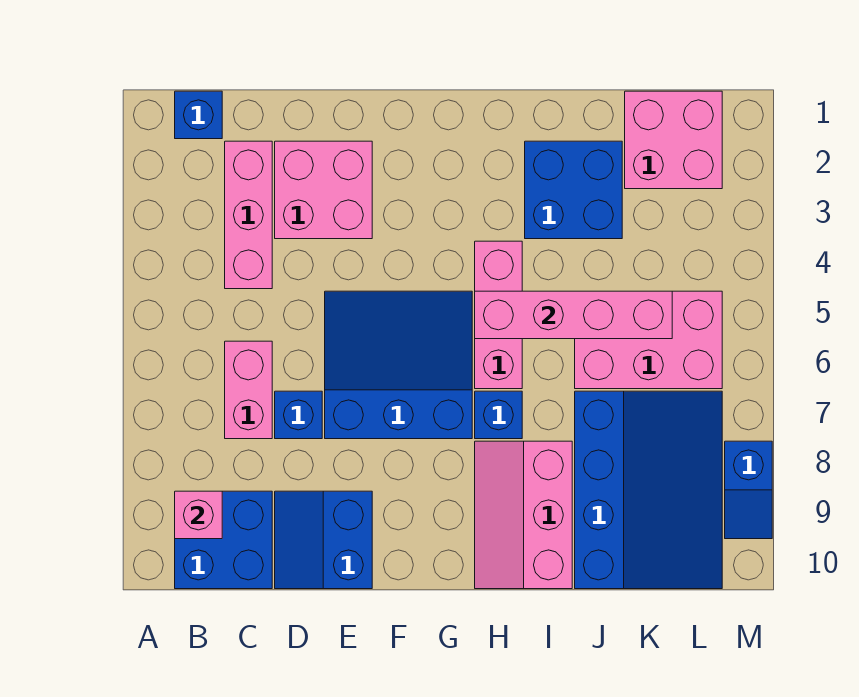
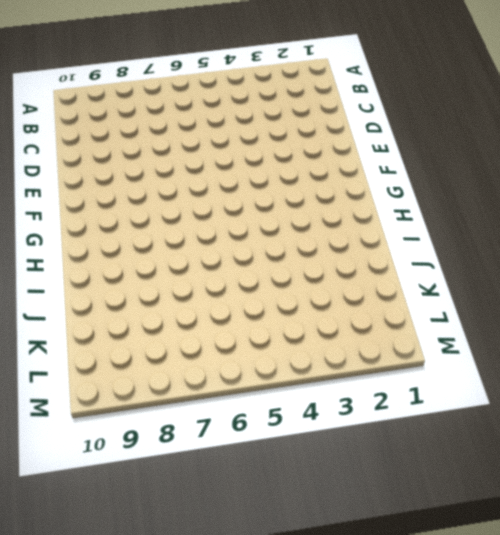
none -> blue brick B1 level 1
none -> blue brick B9:C10 level 1
none -> pink brick C2:C4 level 1

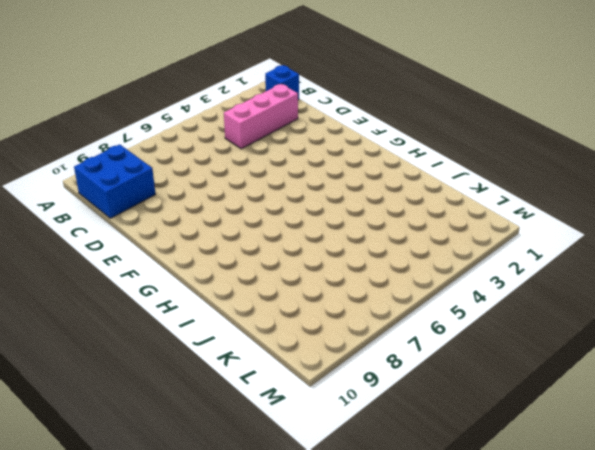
none -> pink brick C6:C7 level 1
none -> pink brick D2:E3 level 1
none -> blue brick D7 level 1

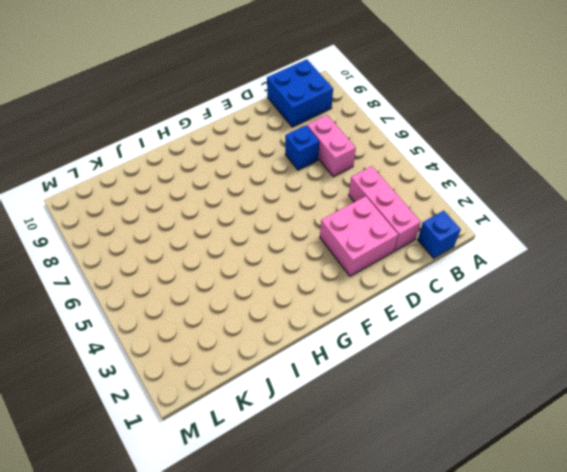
none -> blue slope D9:E10 level 1 top E
none -> blue slope E5:G7 level 1 top 7
none -> pink brick H4:H6 level 1

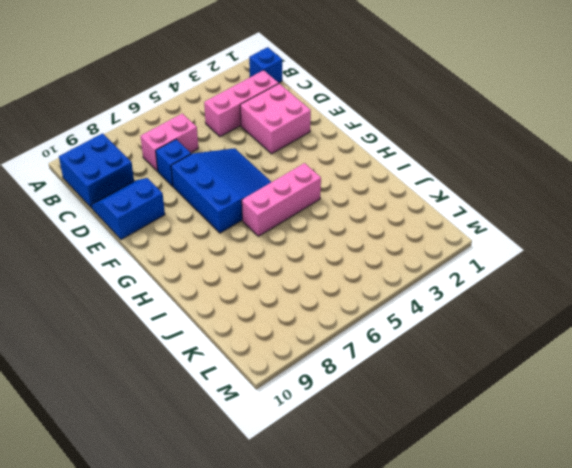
none -> blue brick H7 level 1
none -> pink slope H8:I10 level 1 top I
none -> blue brick I2:J3 level 1

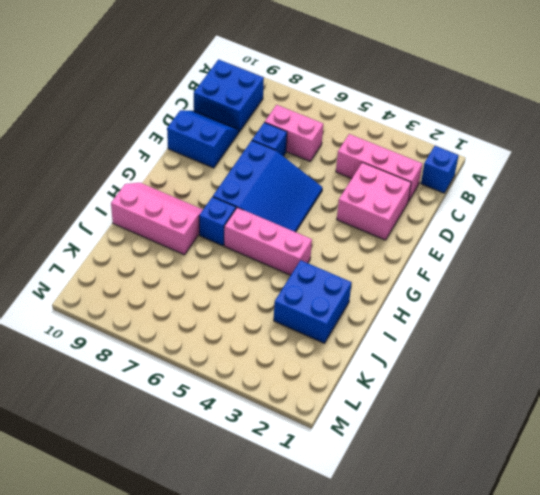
none -> pink brick J5:L6 level 1
none -> blue slope J7:L10 level 1 top J
none -> pink brick K1:L2 level 1

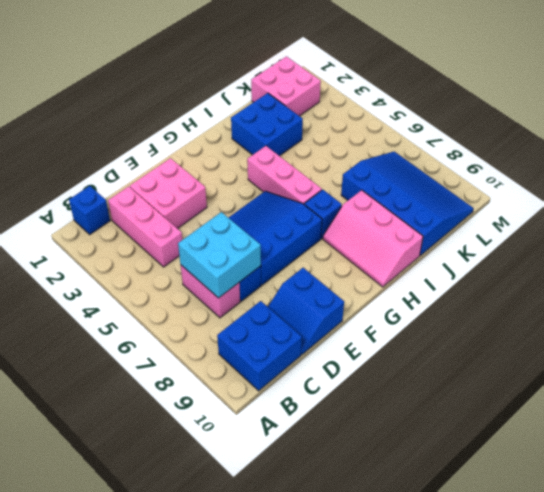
cyan brick C6:D7 level 2 -> none
none -> pink brick J5:L6 level 1
none -> blue slope M8:M9 level 1 top 8
none -> pink brick B9 level 2

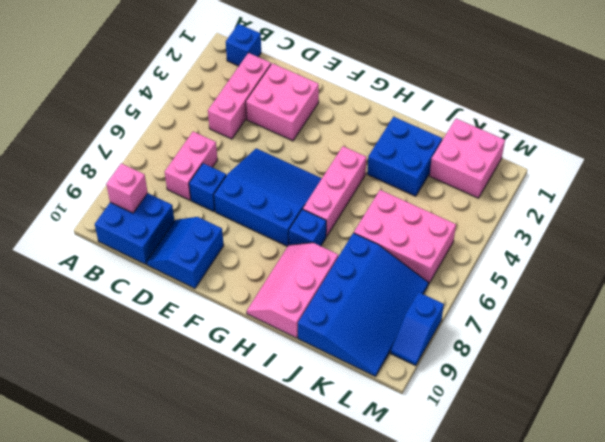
none -> pink brick H5:K5 level 2

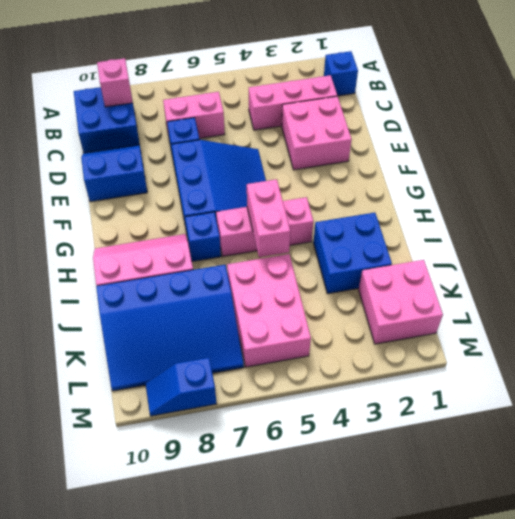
pink brick H5:I5 level 2 -> pink brick H5:K5 level 2

